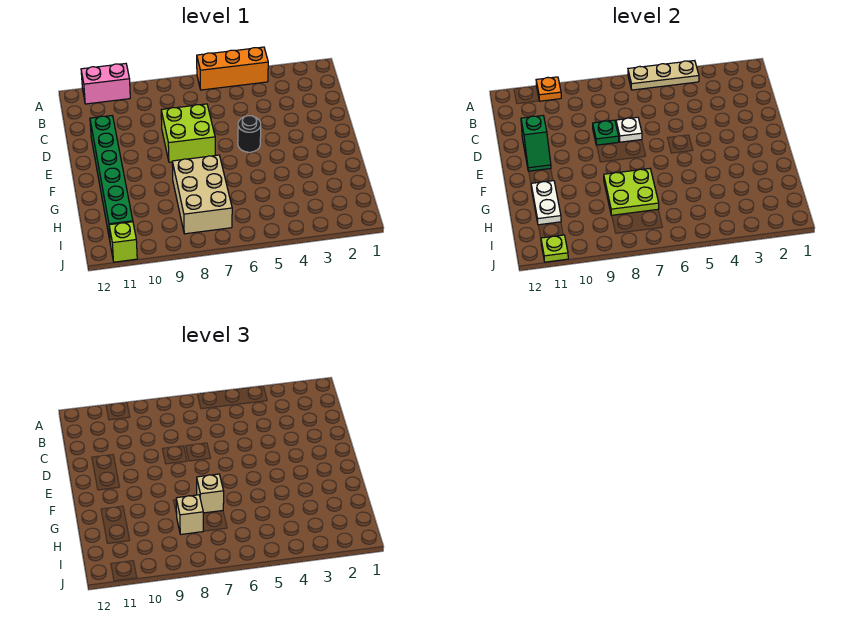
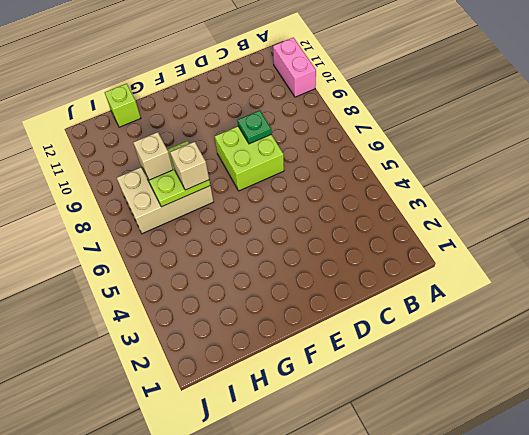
lime brick H12 level 1 -> lime brick J11 level 1
none -> orange brick A4:A6 level 1
none -> green brick D11:I11 level 1
none -> black round brick E5 level 1

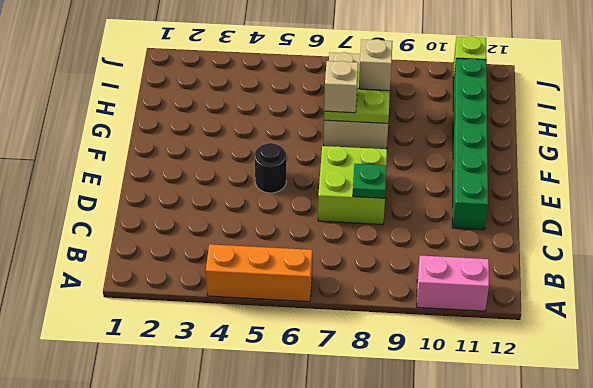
none -> tan plate A4:A6 level 2
none -> orange plate A10 level 2
none -> white plate D7 level 2

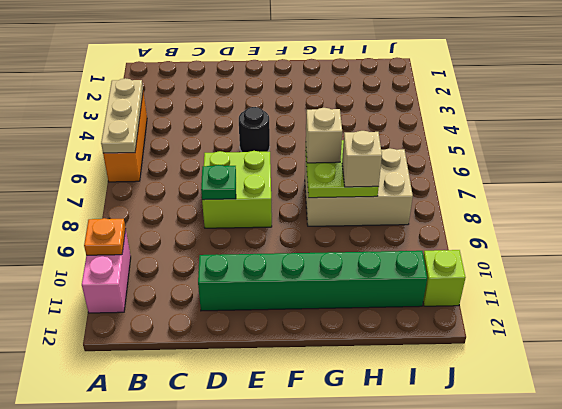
none -> white plate D7 level 2
none -> green slope D11:E11 level 2 top D
none -> white plate G11:H11 level 2

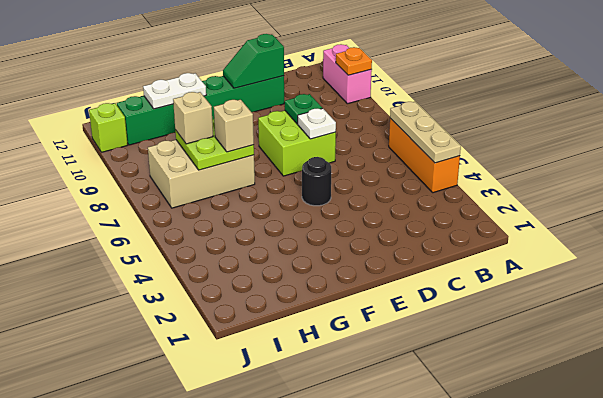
none -> lime plate J11 level 2

